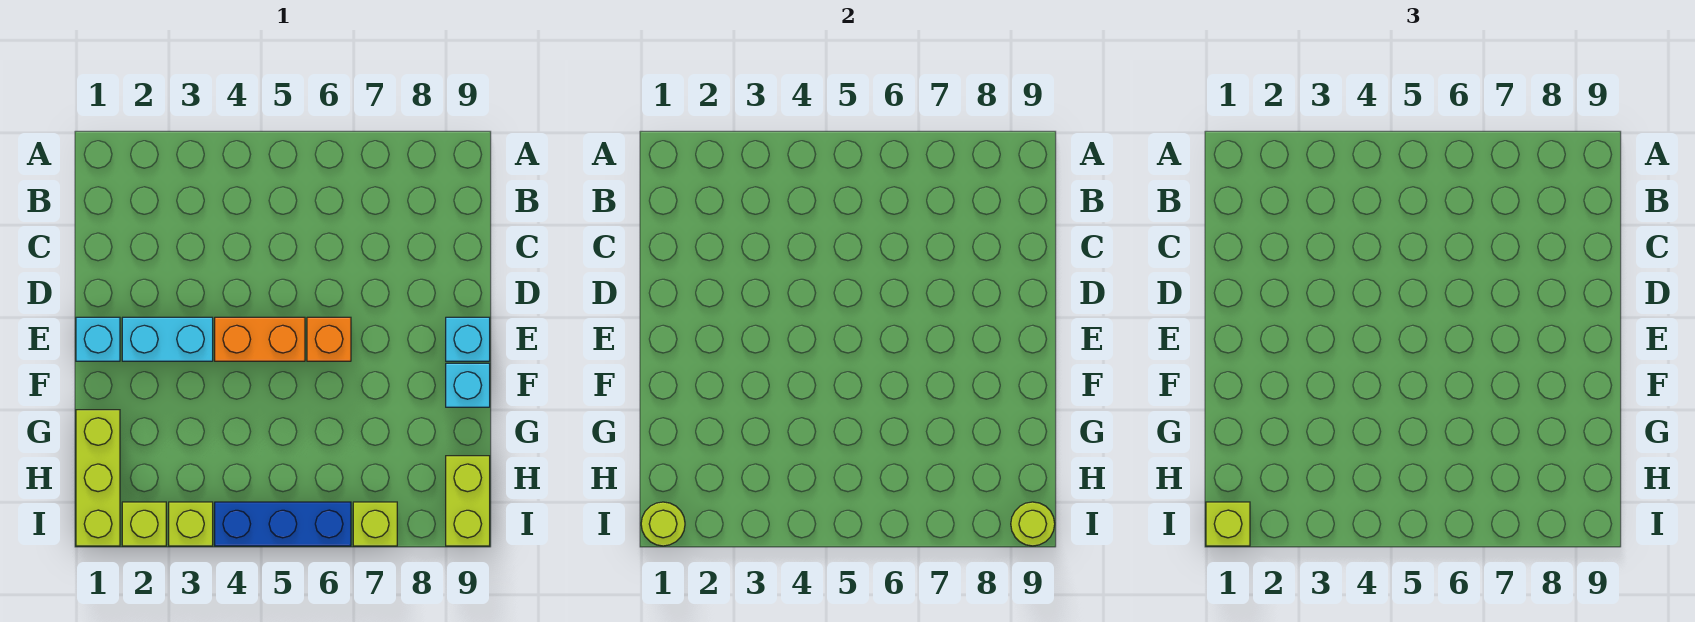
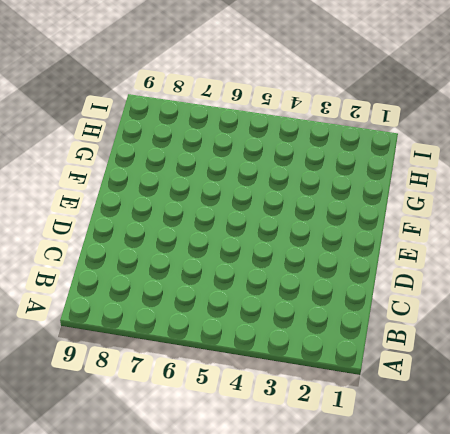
none -> cyan brick E1 level 1
none -> cyan brick E2:E3 level 1
none -> orange brick E4:E5 level 1

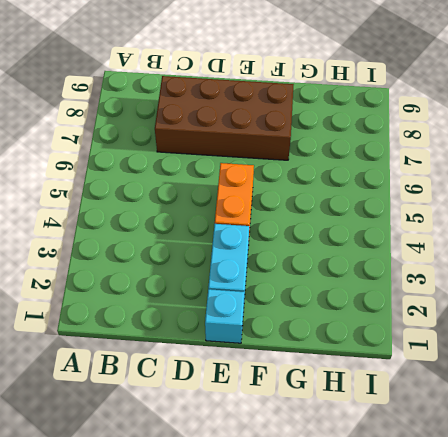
brown brick C7:F8 level 1 -> none
none -> orange brick E6 level 1
none -> cyan brick E9 level 1
none -> cyan brick F9 level 1

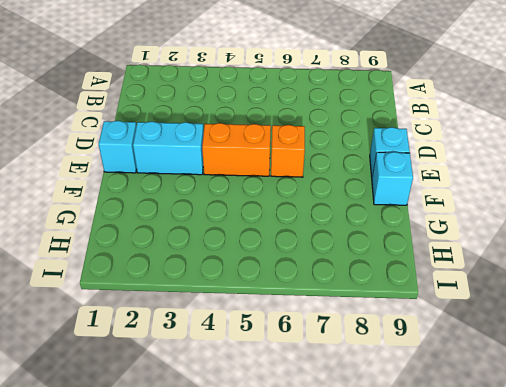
none -> lime brick G1:I1 level 1
none -> lime brick H9:I9 level 1
none -> lime brick I2 level 1

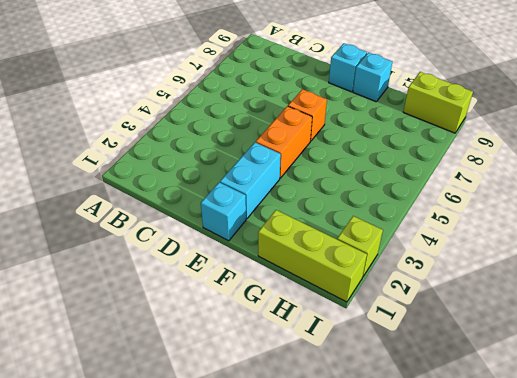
none -> lime brick I3 level 1
none -> blue brick I4:I6 level 1
none -> lime brick I7 level 1

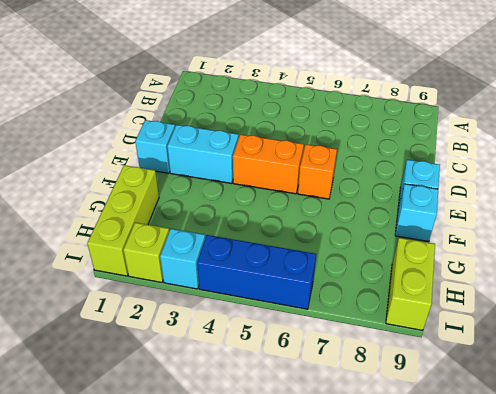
cyan brick I3 level 1 -> lime brick I3 level 1
none -> lime brick I7 level 1
none -> lime round brick I1 level 2
none -> lime round brick I9 level 2

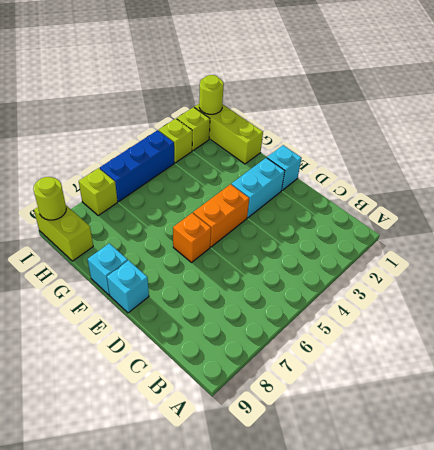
none -> lime brick I1 level 3

